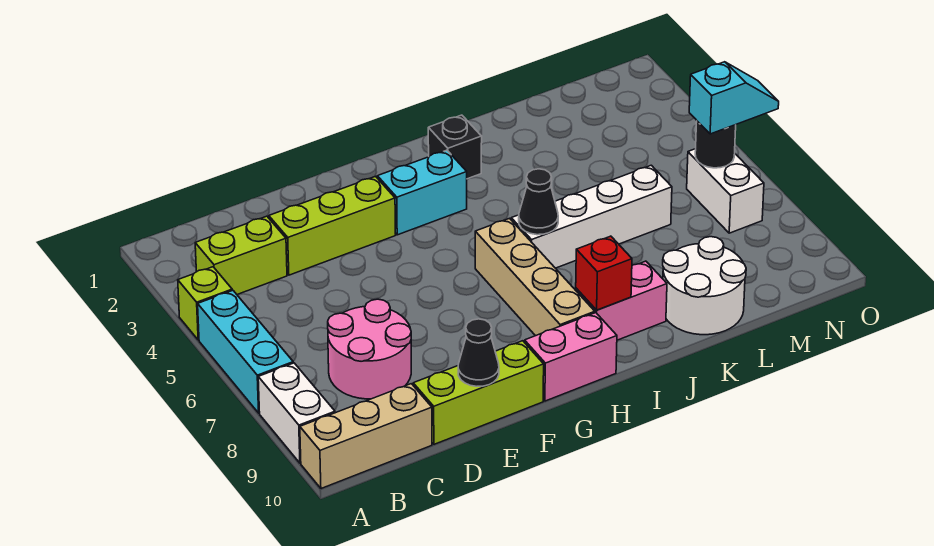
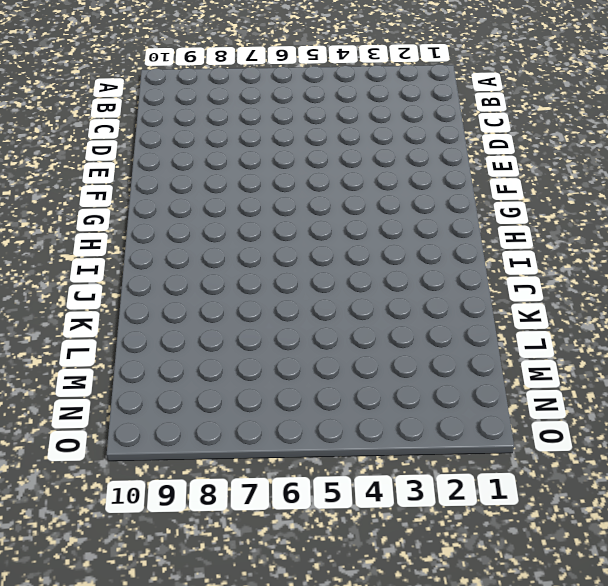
none -> lime brick A4 level 1
none -> cyan brick A5:A7 level 1
none -> white brick A8:A9 level 1

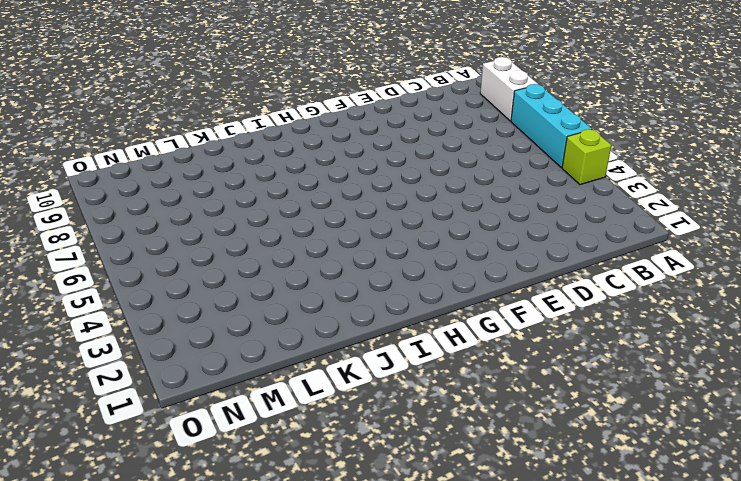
none -> tan brick A10:C10 level 1
none -> lime brick B3:C3 level 1
none -> pink round brick C7:D8 level 1

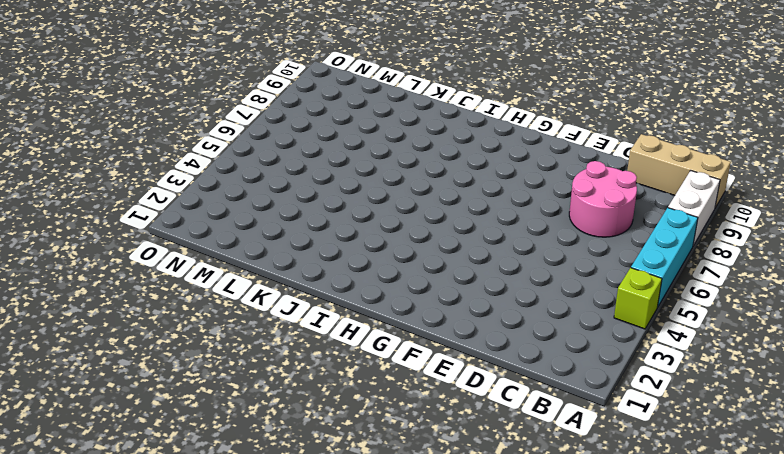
none -> lime brick B3:C3 level 1
none -> lime brick D3:F3 level 1
none -> lime brick D10:F10 level 1

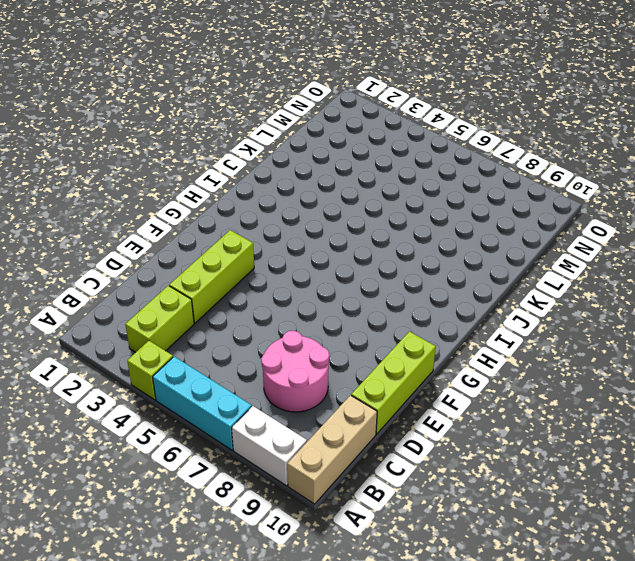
none -> cyan brick G3:H3 level 1
none -> pink brick G10:H10 level 1
none -> tan brick H6:H9 level 1

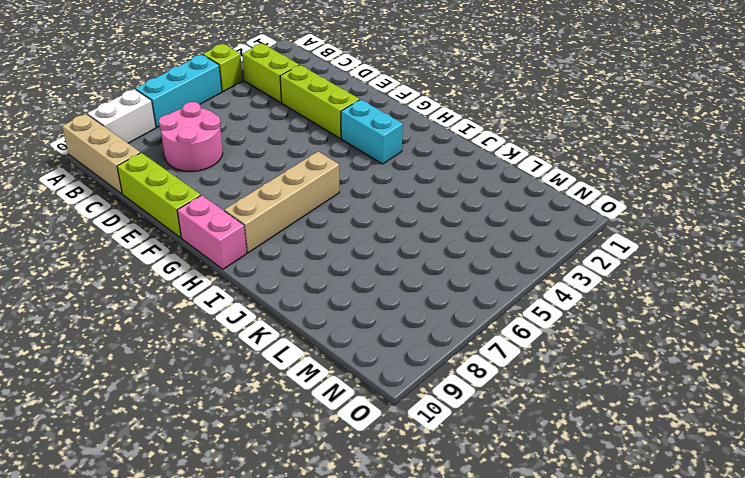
none -> black brick I2 level 1
none -> white brick I6:L6 level 1
none -> pink brick I9:J9 level 1

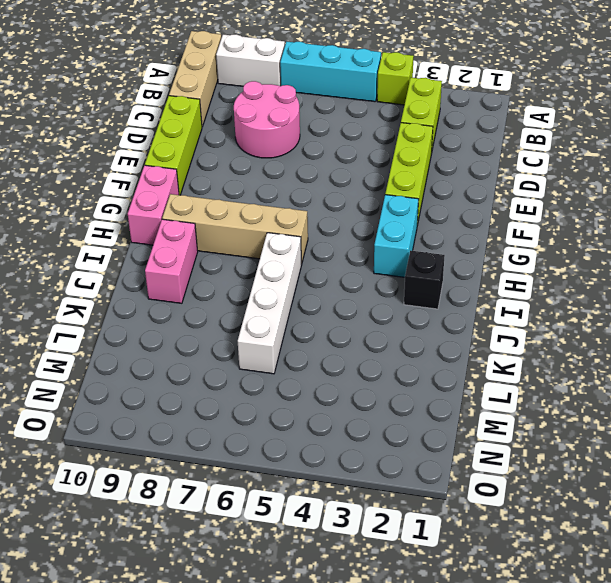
none -> white round brick K9:L10 level 1
none -> white brick N6:N7 level 1
none -> black cone E10 level 2

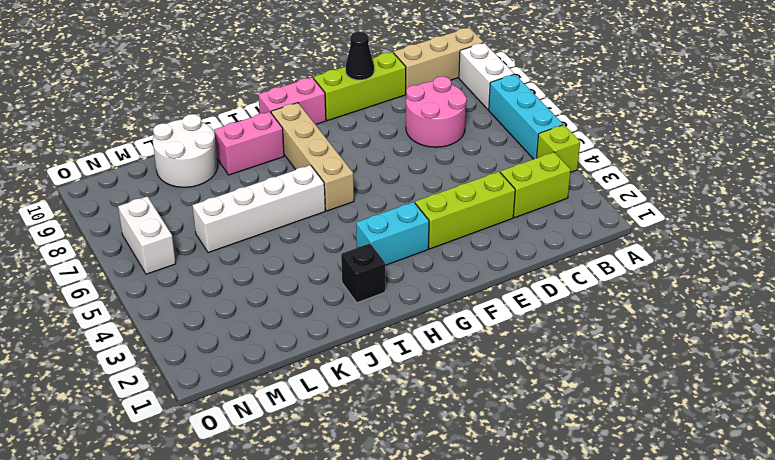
none -> black cone I6 level 2
none -> red brick I9 level 2
none -> black round brick N6 level 2

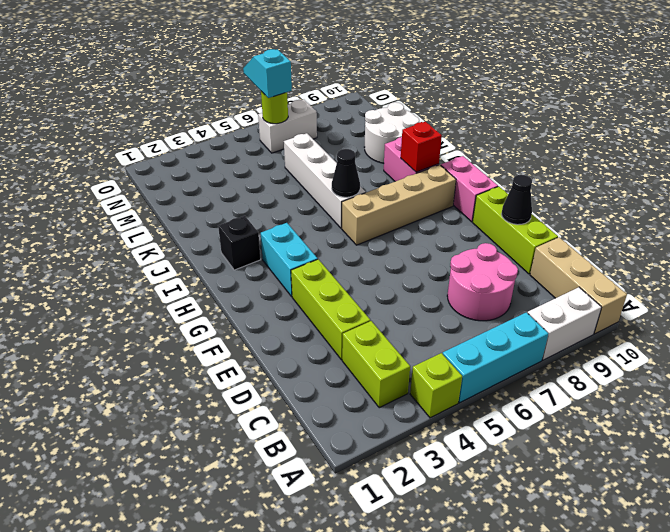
lime round brick N6 level 2 -> black round brick N6 level 2

